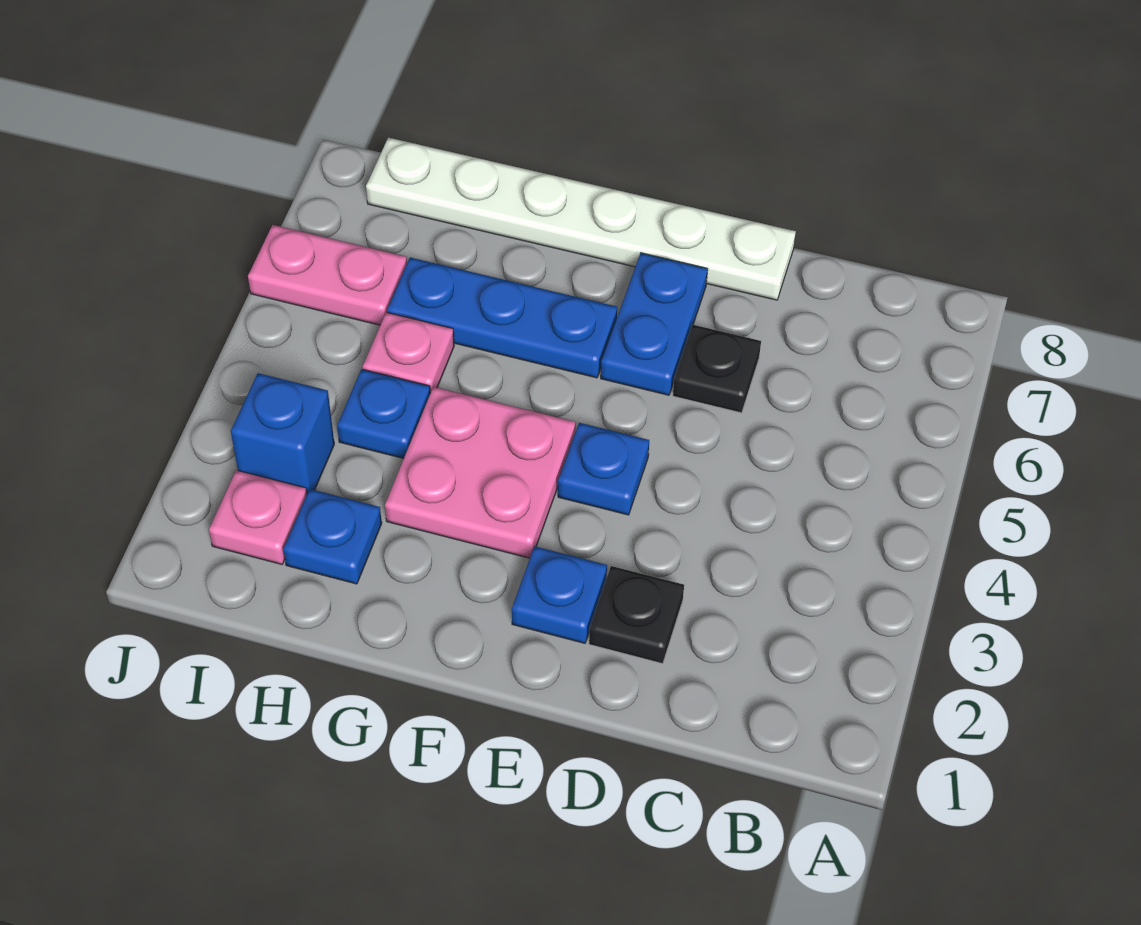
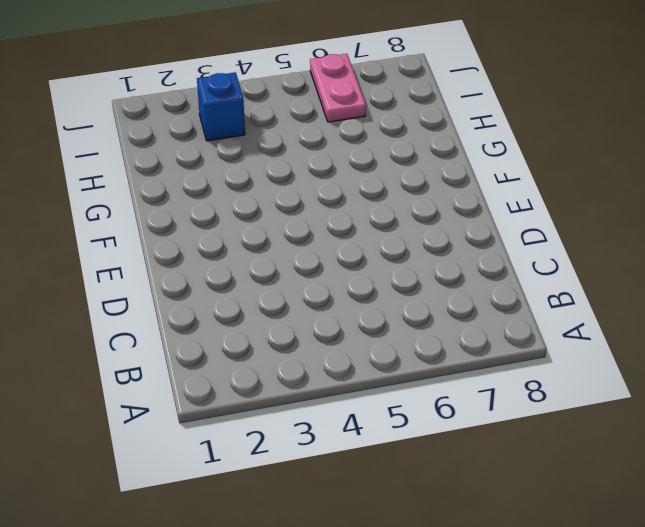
none -> black plate D2 level 1
none -> black plate D6 level 1
none -> white plate D8:I8 level 1

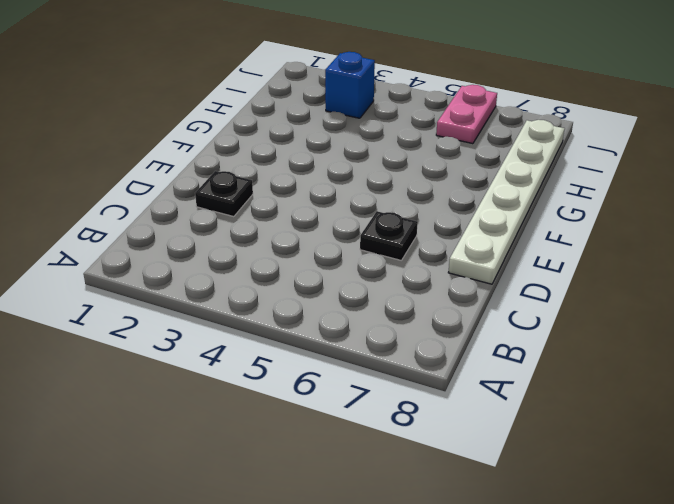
none -> blue plate E2 level 1
none -> blue plate E4 level 1
none -> blue plate E6:E7 level 1

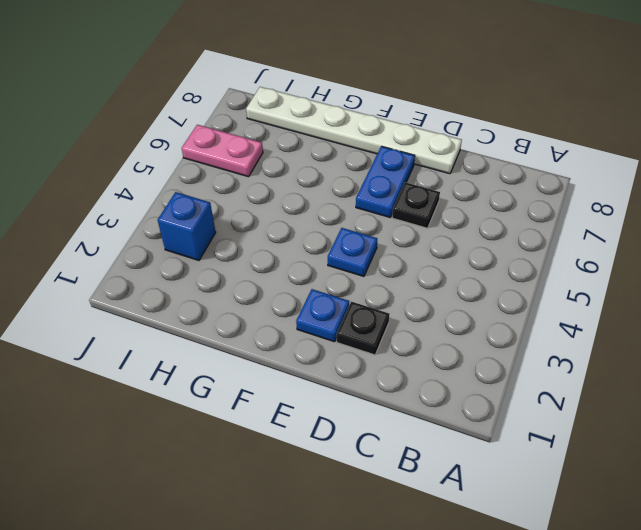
none -> pink plate F3:G4 level 1
none -> blue plate F6:H6 level 1
none -> blue plate H2 level 1

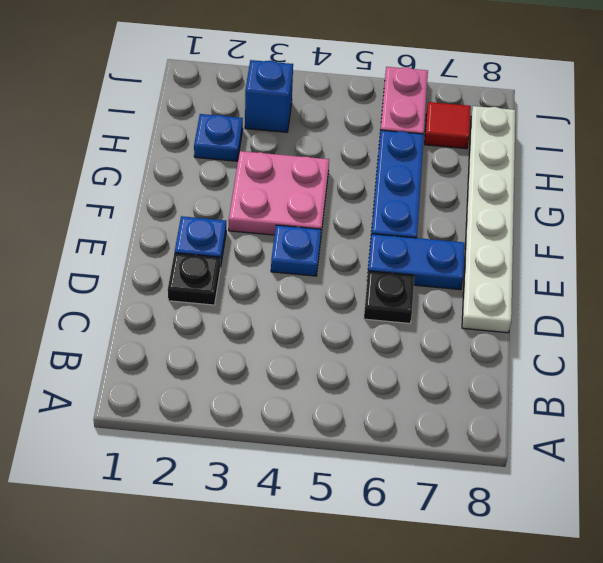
red tile I7 level 1 -> none
none -> blue plate H4 level 1
none -> pink plate H5 level 1
none -> pink plate I2 level 1

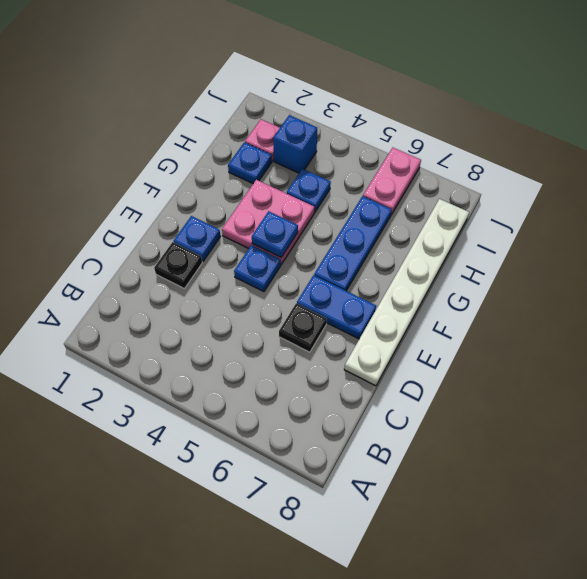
blue plate F4 level 2 -> none
none -> pink plate H5 level 1

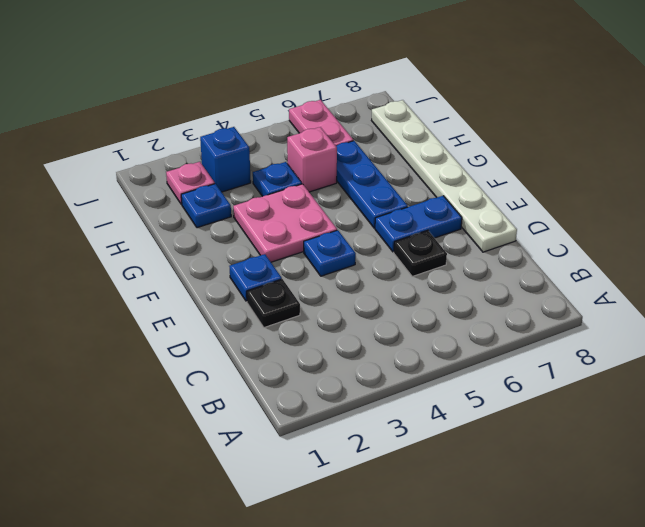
pink brick H5 level 1 -> pink plate H5 level 1

